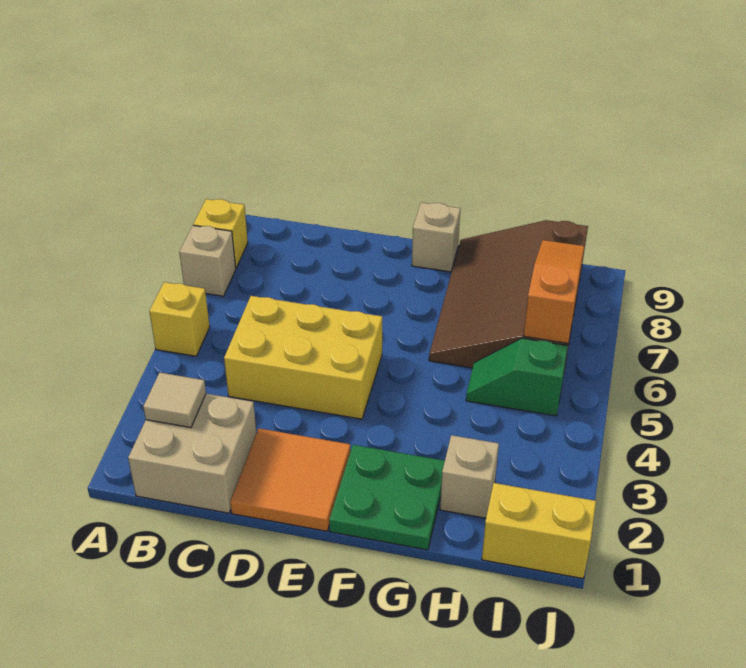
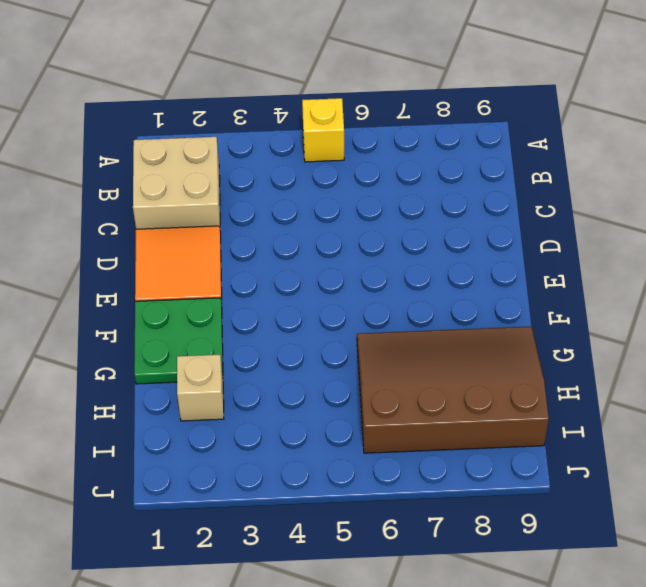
none -> tan brick A7 level 1
none -> yellow brick A8 level 1
none -> yellow brick C4:E5 level 1

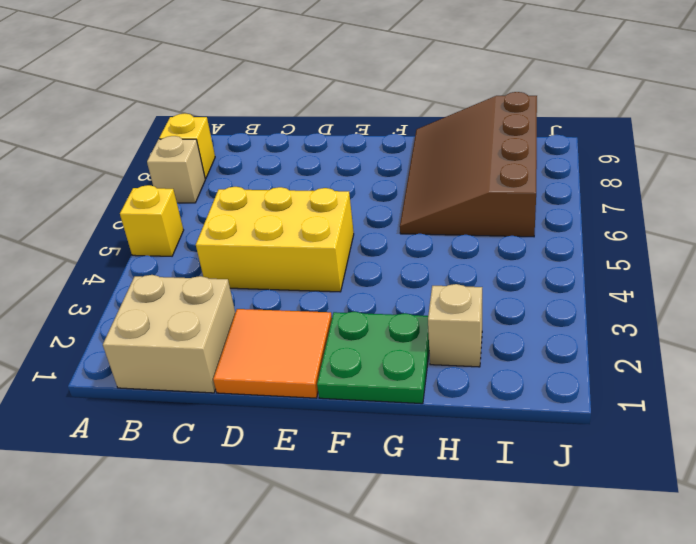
none -> tan brick F9 level 1
none -> green slope H5:I5 level 1 top I
none -> yellow brick I1:J1 level 1

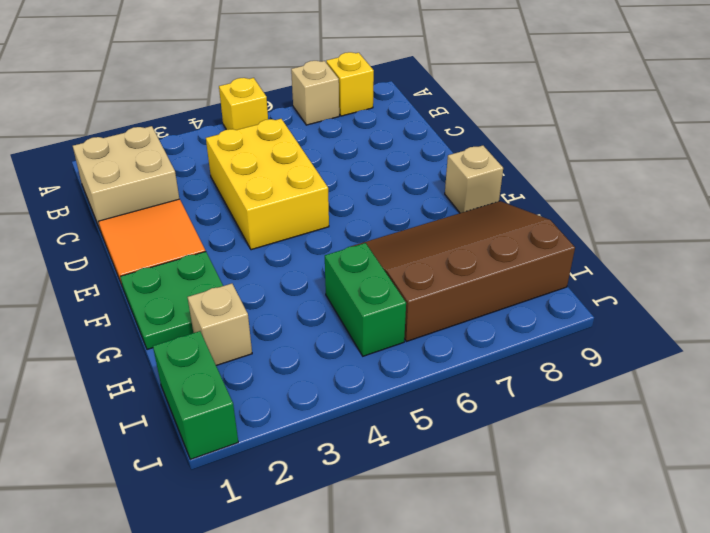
green brick H5:I5 level 1 -> green slope H5:I5 level 1 top I
green brick I1:J1 level 1 -> yellow brick I1:J1 level 1
none -> tan tile B2 level 2
none -> orange slope I6:I8 level 2 top 6

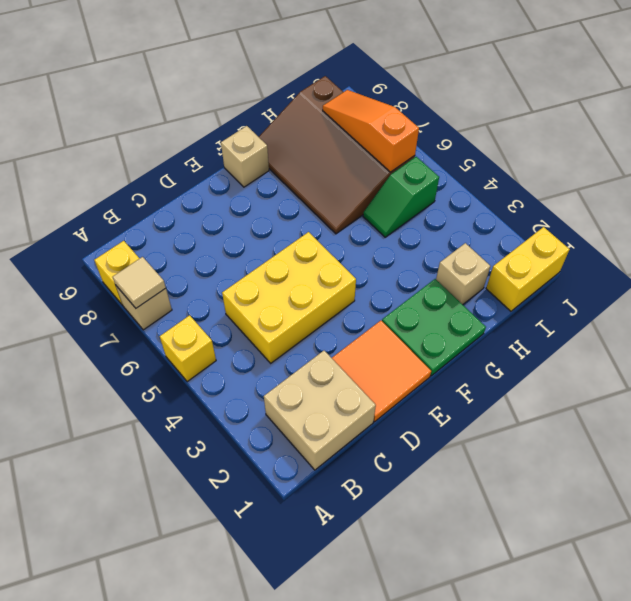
tan tile A7 level 2 -> tan tile B2 level 2

